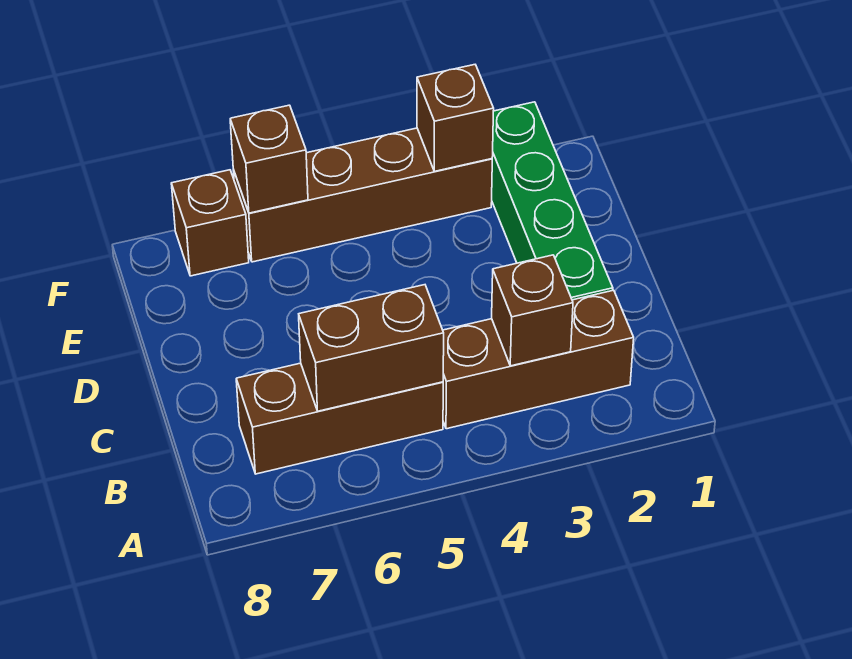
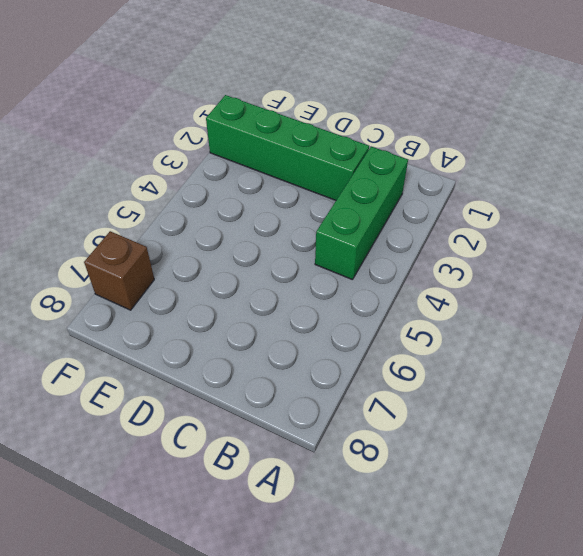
green brick B2:B4 level 1 -> brown brick B2:B4 level 1
none -> brown brick B5:B7 level 1
none -> brown brick F3:F6 level 1

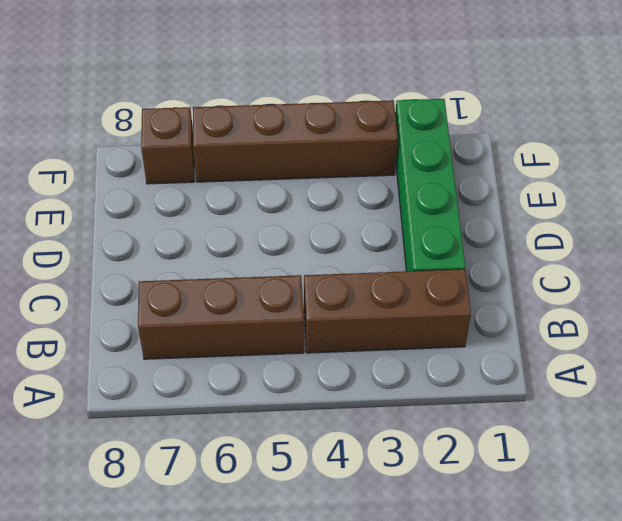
none -> brown brick B3 level 2
none -> brown brick B5:B6 level 2

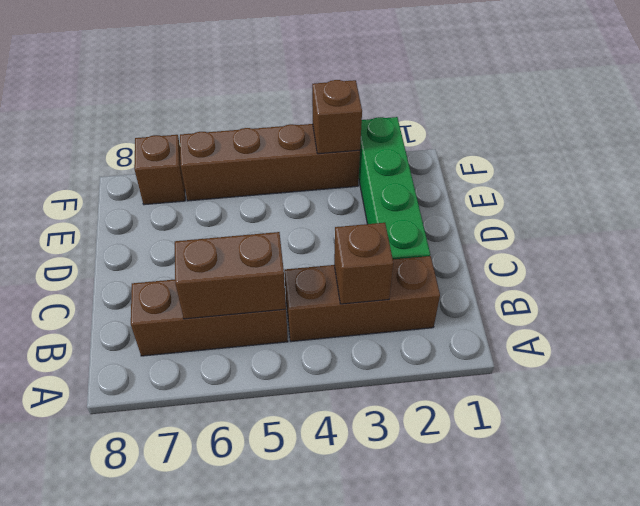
none -> brown brick F6 level 2

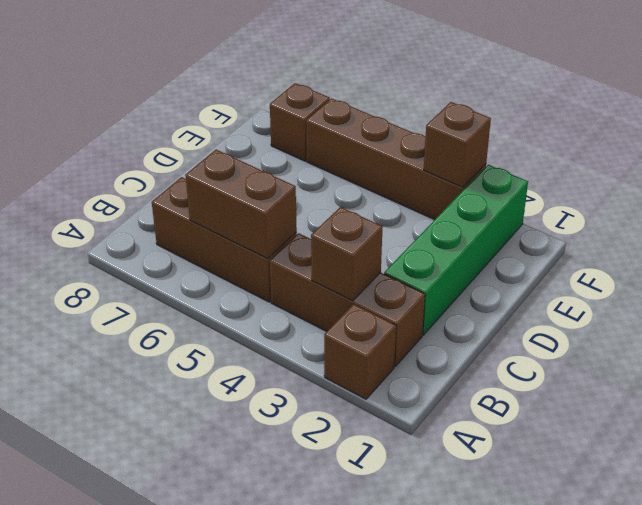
brown brick A2 level 1 -> brown brick F6 level 2

